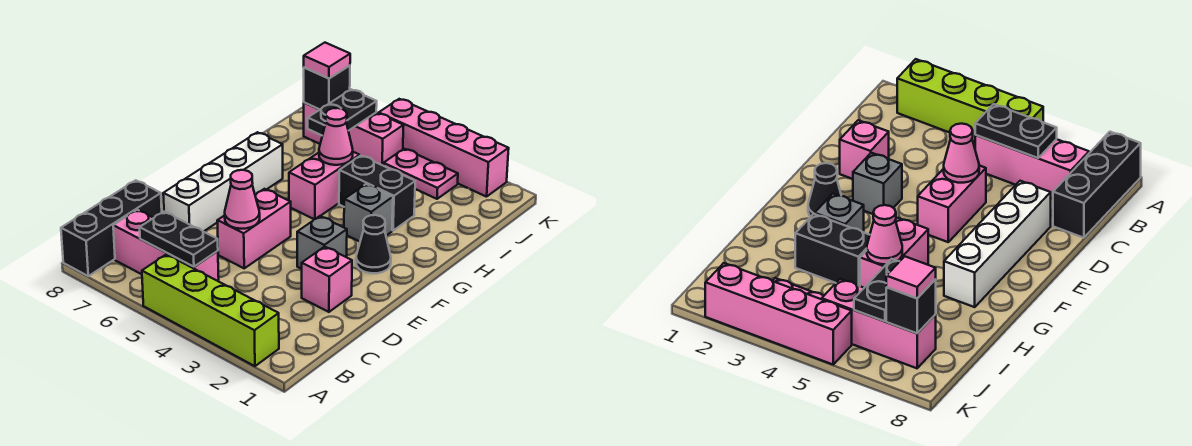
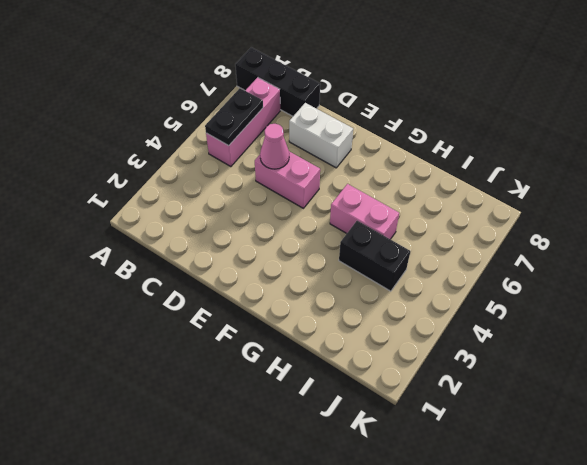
white brick D7:E7 level 1 -> white brick D7:G7 level 1
black brick H4:I4 level 1 -> black brick H3:H4 level 1
none -> lime brick A2:A5 level 1
none -> pink brick D2 level 1
none -> grey brick E3 level 1

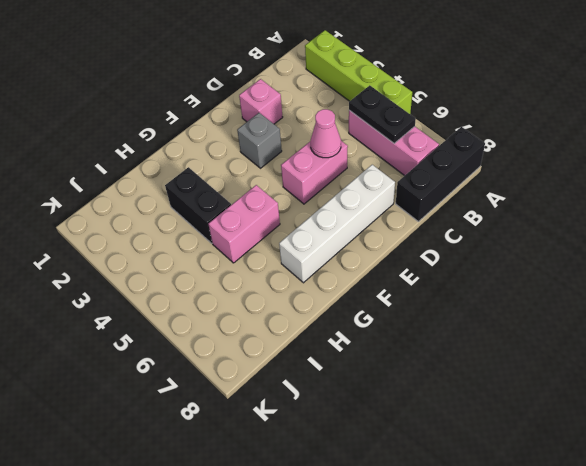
none -> black cone F2 level 1
none -> grey brick G3 level 1
none -> pink plate J3:J4 level 1

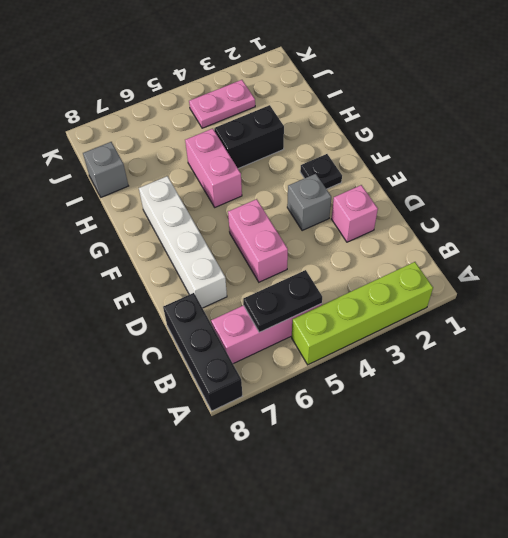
black plate F2 level 1 -> black cone F2 level 1
grey brick I8 level 1 -> grey brick G3 level 1
none -> pink brick J5:J7 level 1
none -> pink brick K2:K5 level 1
none -> pink cone D5 level 2

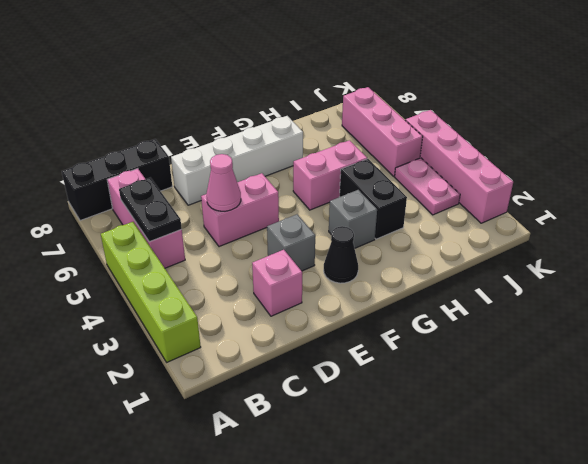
none -> pink cone H5 level 2
none -> black plate I6:J6 level 2
none -> black brick J7 level 2

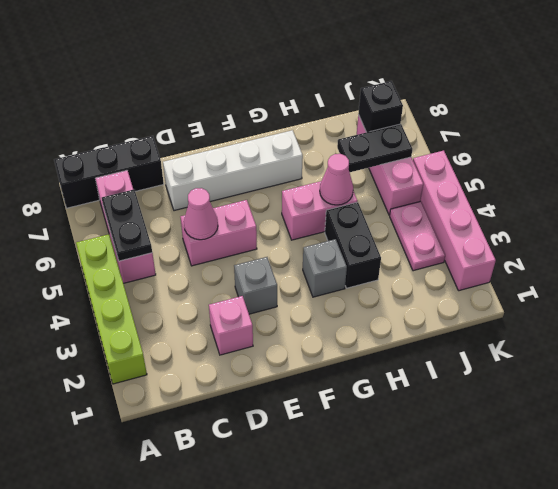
none -> black cone F2 level 1
none -> pink tile J7 level 3

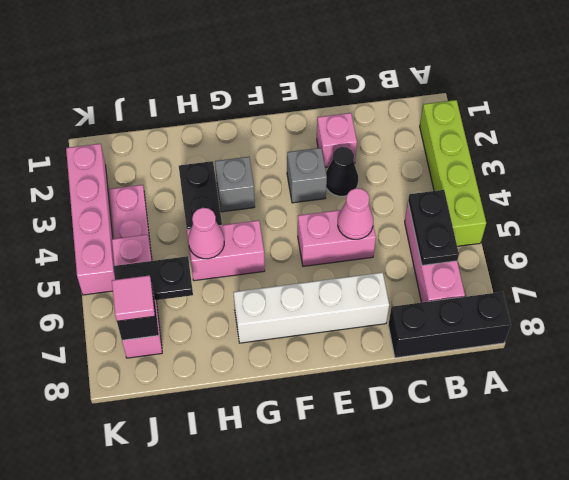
black cone D3 level 1 -> black cone F2 level 1

